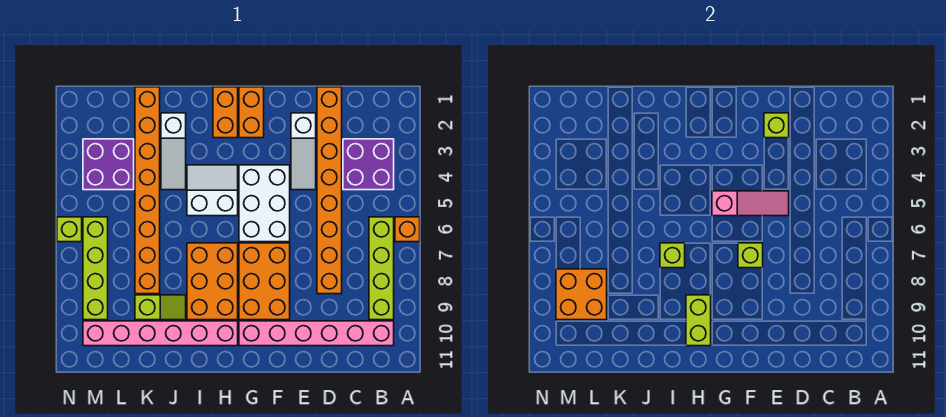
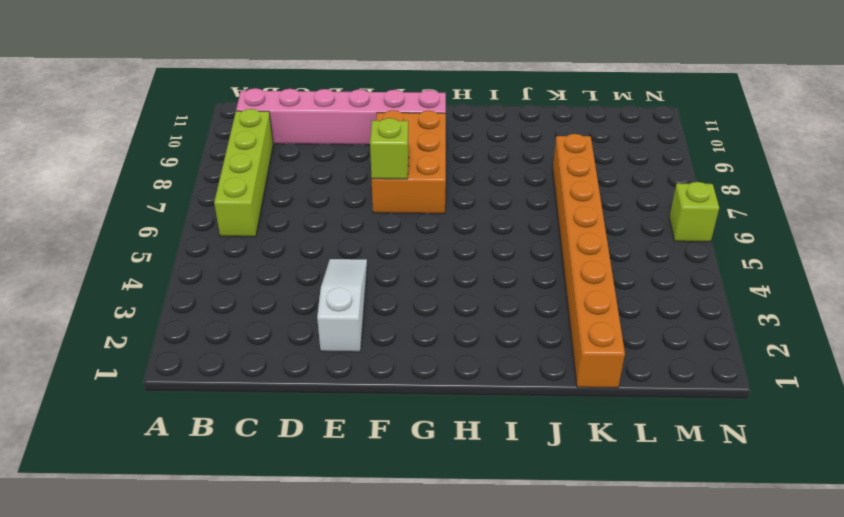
none -> orange brick A6 level 1
none -> purple brick B3:C4 level 1
none -> orange brick D1:D8 level 1

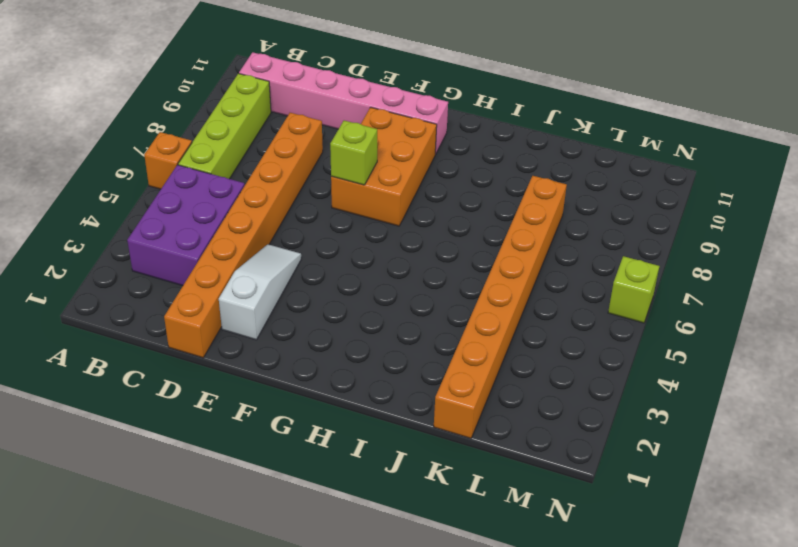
purple brick B3:C5 level 1 -> purple brick B3:C4 level 1
none -> white brick F4:G6 level 1
none -> orange brick G1:G2 level 1
none -> orange brick H1:H2 level 1

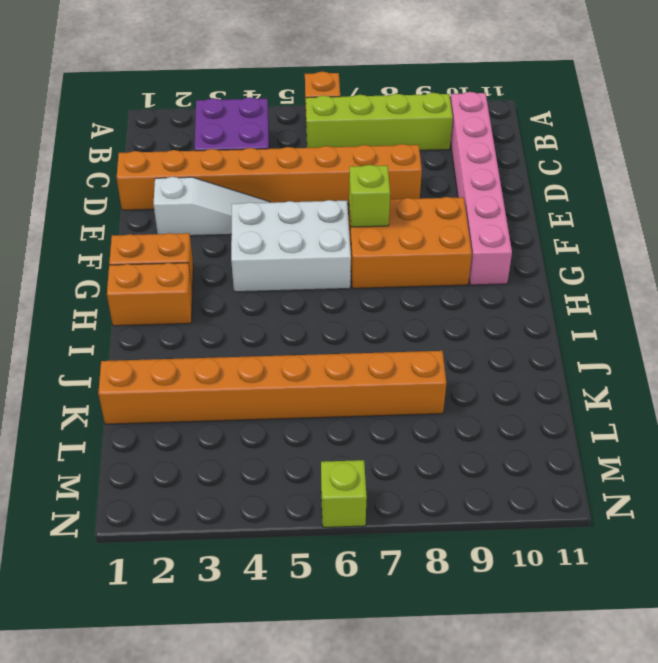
none -> white slope H4:I5 level 1 top 5
none -> orange brick H7:I9 level 1
none -> pink brick H10:M10 level 1

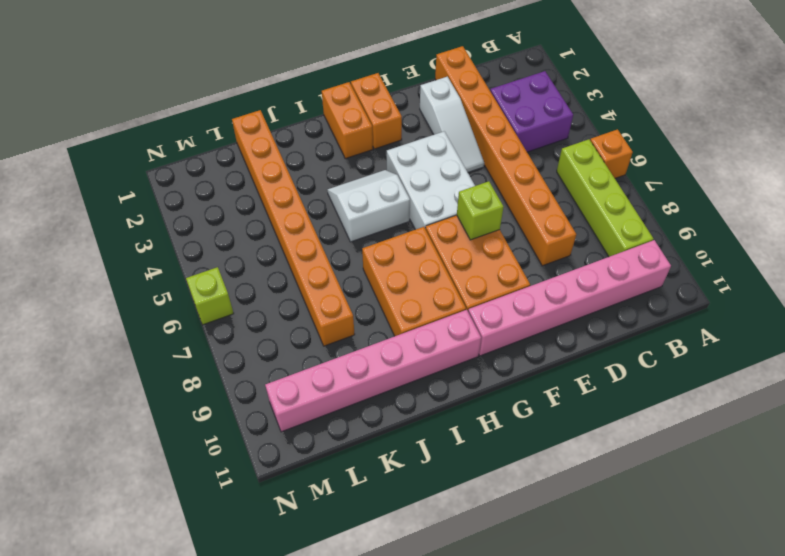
none -> white slope J2:J4 level 1 top 2
none -> lime slope J9:K9 level 1 top K
none -> purple brick L3:M4 level 1

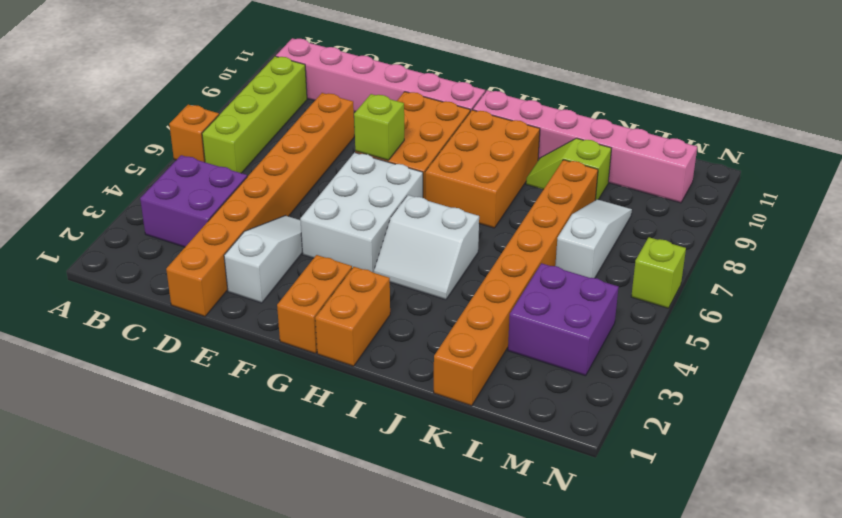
white slope L6:L8 level 1 top 6 -> white slope J2:J4 level 1 top 2
none -> lime brick M6:M9 level 1
none -> lime brick E2 level 2
none -> pink slope E5:G5 level 2 top G

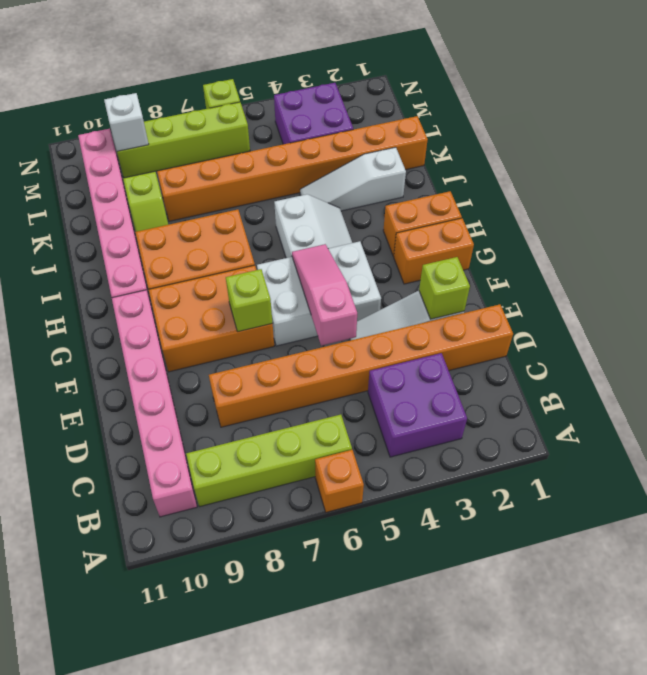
pink slope E5:G5 level 2 top E -> pink slope E5:G5 level 2 top G
white brick M9 level 2 -> orange brick L8:M9 level 2
none -> lime brick H9:H10 level 2
none -> lime brick I7 level 2

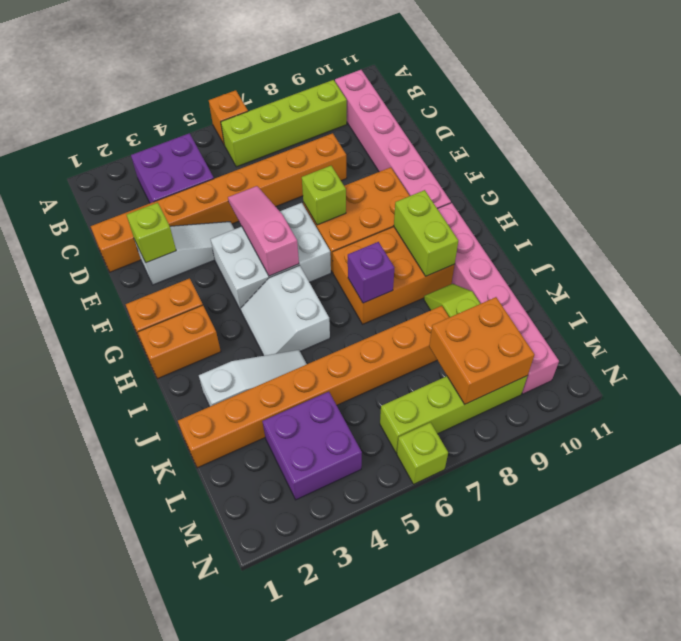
lime brick H9:I9 level 2 -> lime brick H9:H10 level 2
purple brick I7 level 2 -> lime brick I7 level 2

